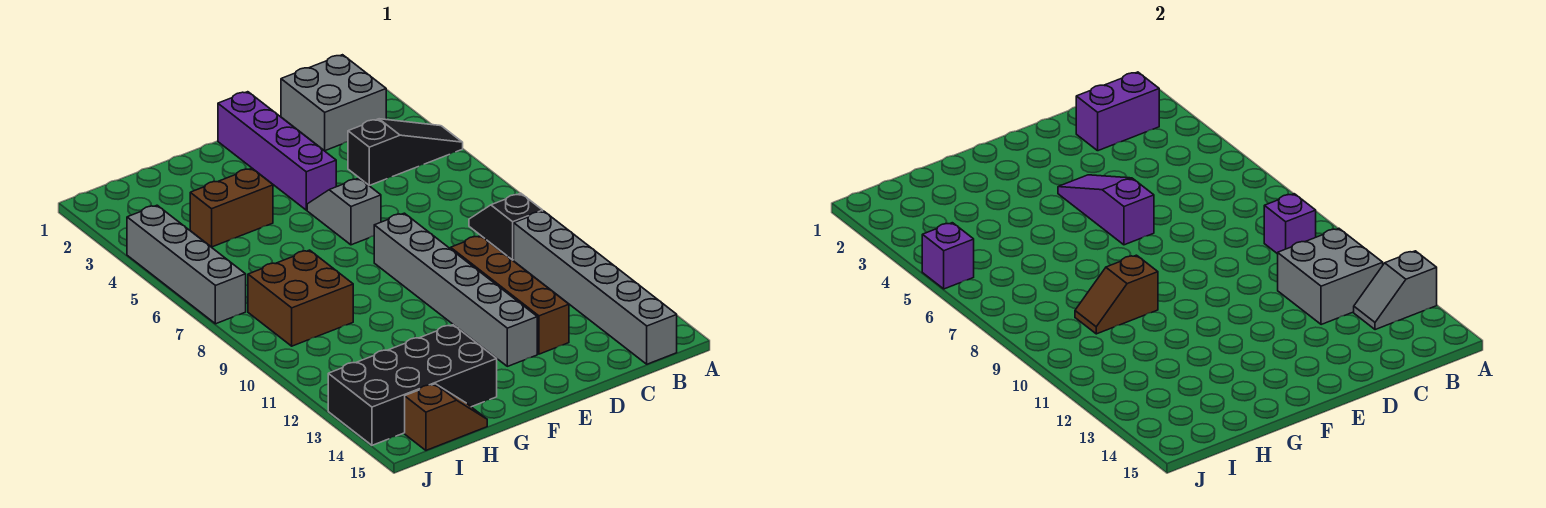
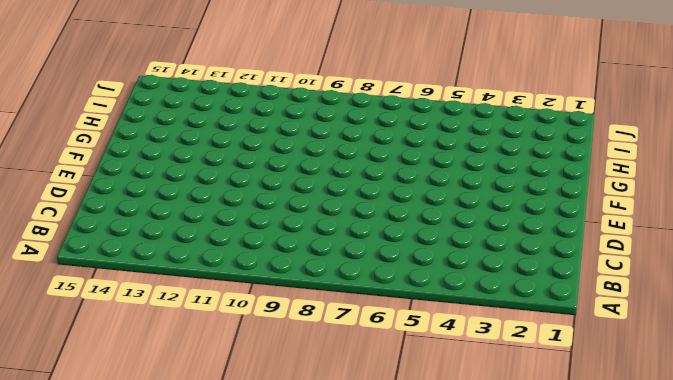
none -> black slope A4:C4 level 1 top C
none -> grey brick B1:C2 level 1
none -> black slope B8:B9 level 1 top 9

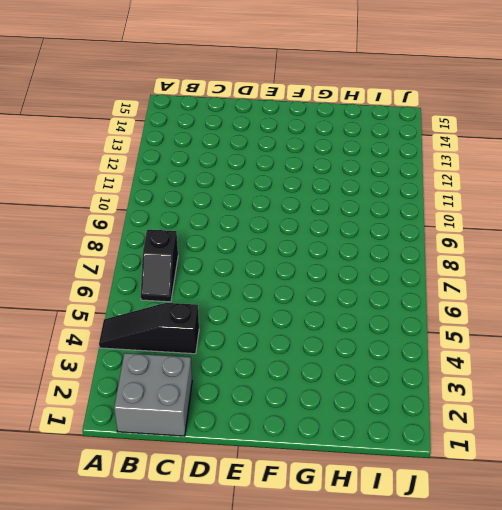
black slope B6:B7 level 1 top 7 -> black slope B8:B9 level 1 top 9
none -> grey brick B10:B15 level 1
none -> brown brick D10:D13 level 1
none -> purple brick E1:E4 level 1

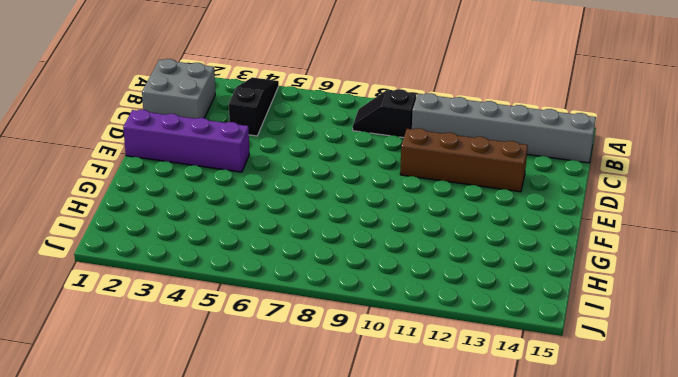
none -> grey slope E5:E6 level 1 top 6
none -> grey brick E8:E13 level 1
none -> brown brick G4:H4 level 1

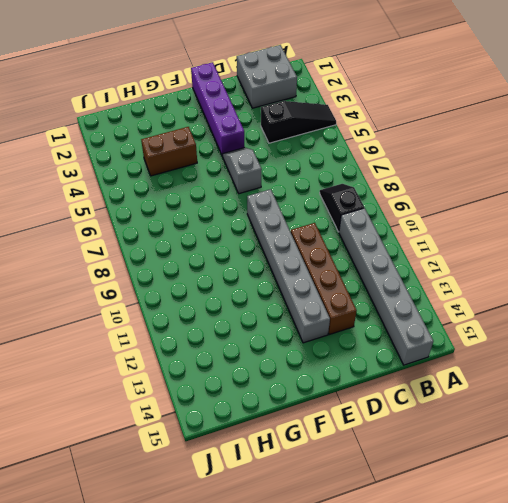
none -> black brick G13:J14 level 1
none -> brown brick H8:I9 level 1
none -> brown slope H15:I15 level 1 top I

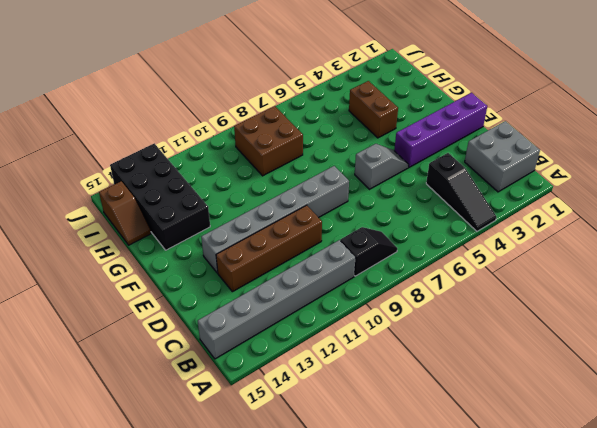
none -> grey brick J4:J7 level 1
none -> grey slope A13:B13 level 2 top A
none -> purple brick B2:C2 level 2

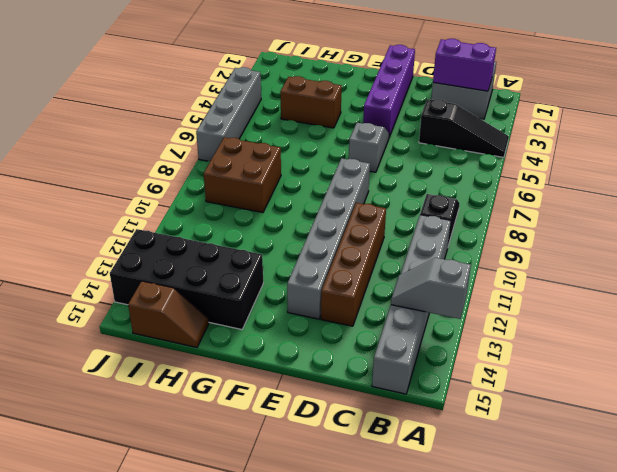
none -> purple brick B9 level 2
none -> grey brick B11:C12 level 2
none -> purple slope E4:E6 level 2 top 6

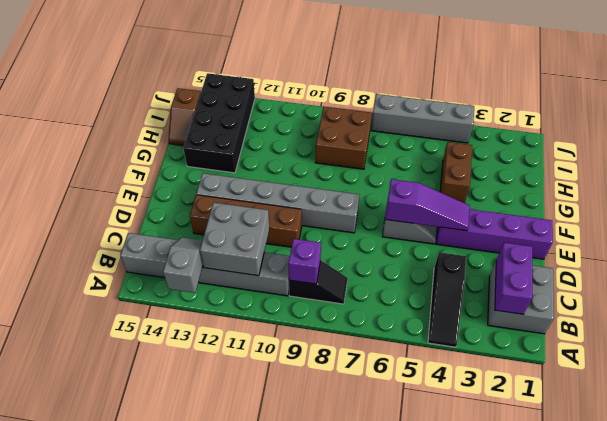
none -> brown slope G9:H9 level 2 top G
none -> purple brick J5 level 2

